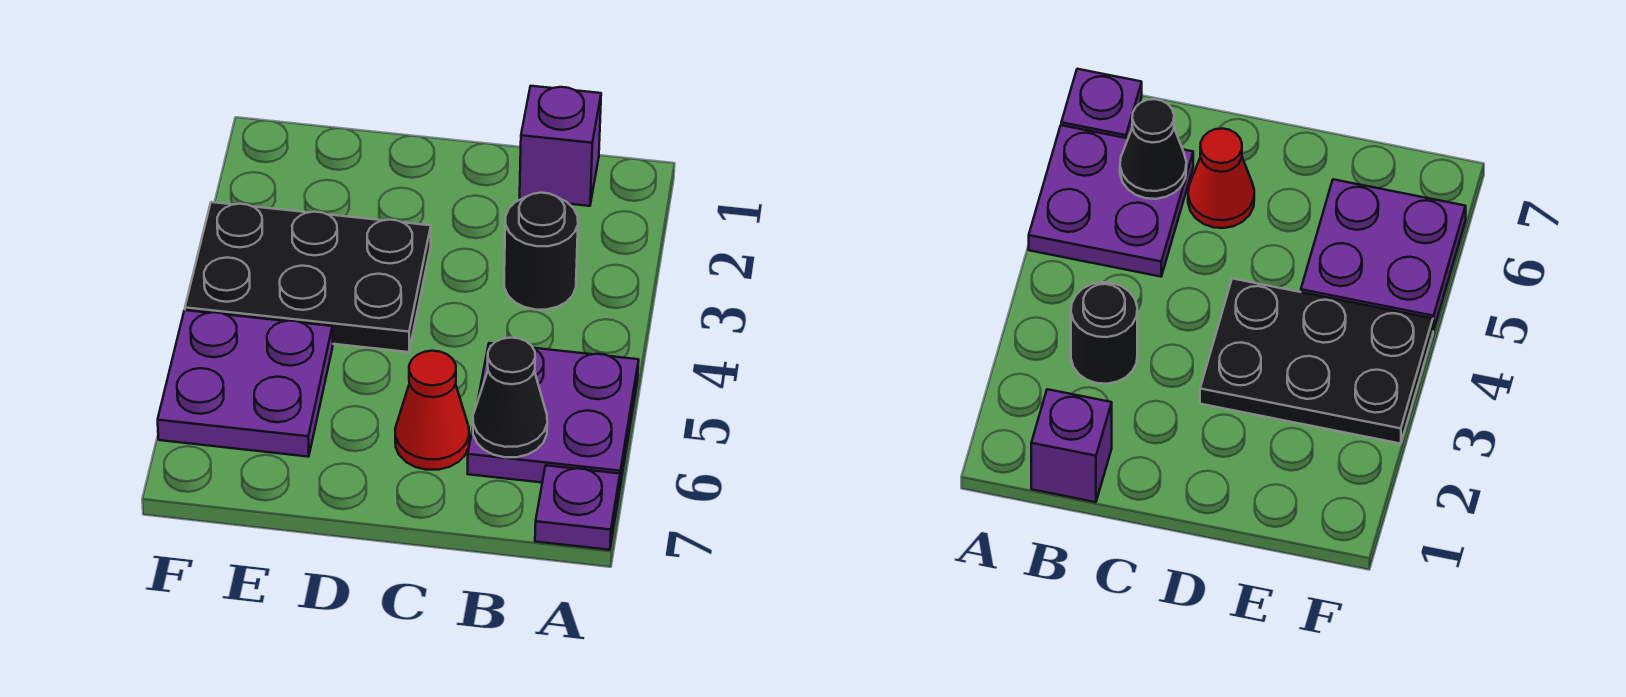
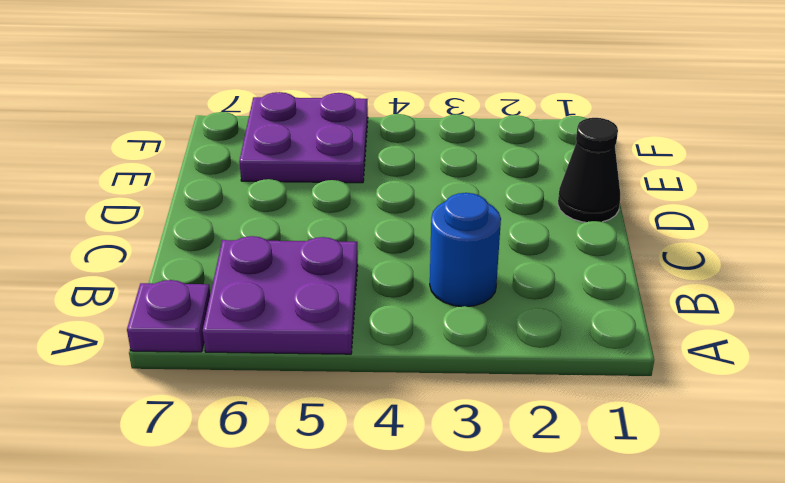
blue round brick B3 level 1 -> black round brick B3 level 1
black cone D1 level 1 -> black cone B6 level 2
none -> purple brick B1 level 1
none -> red cone C6 level 1

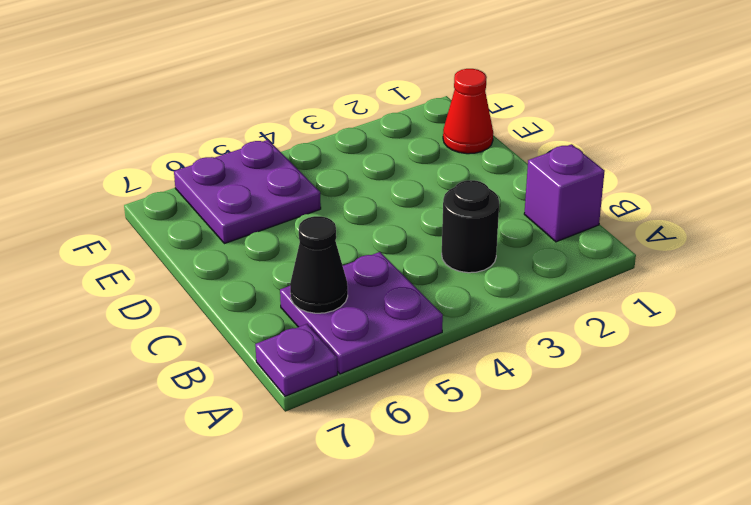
red cone E1 level 1 -> red cone C6 level 1
none -> black plate D3:F4 level 1

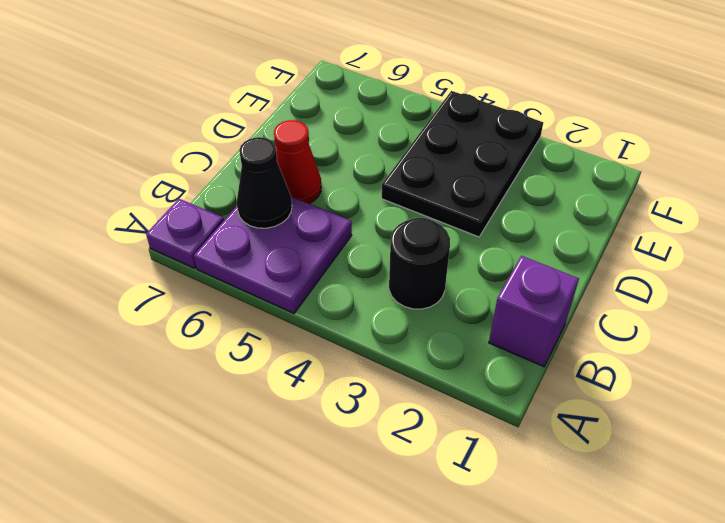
none -> purple plate E5:F6 level 1

